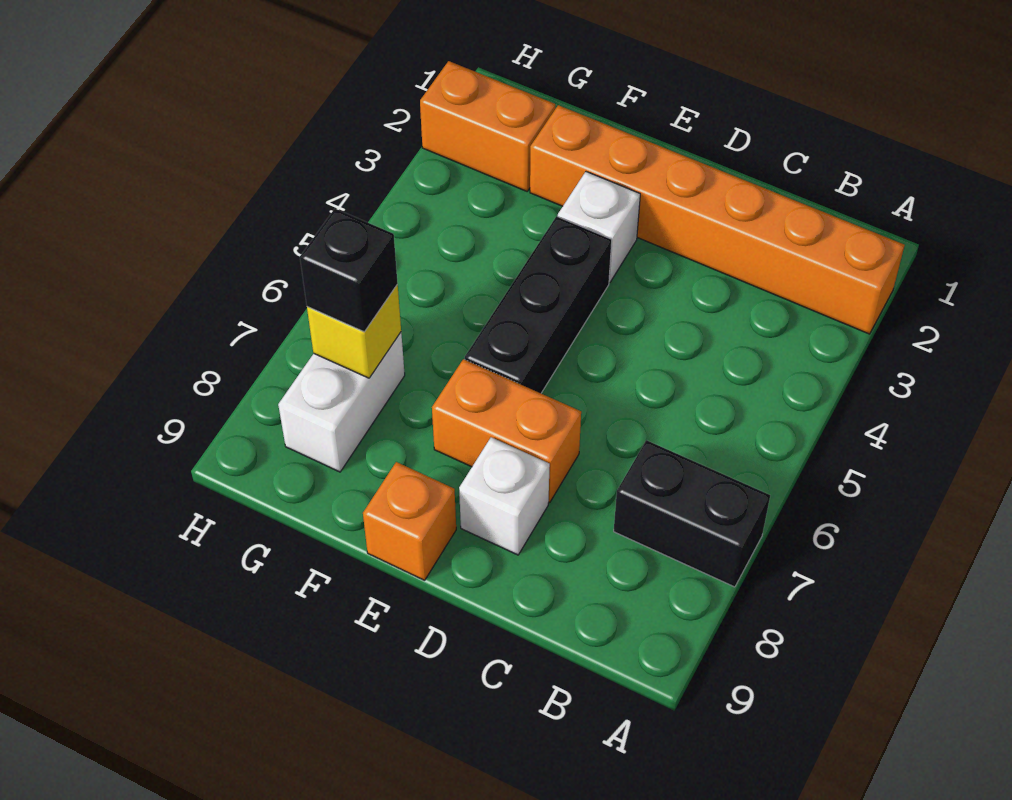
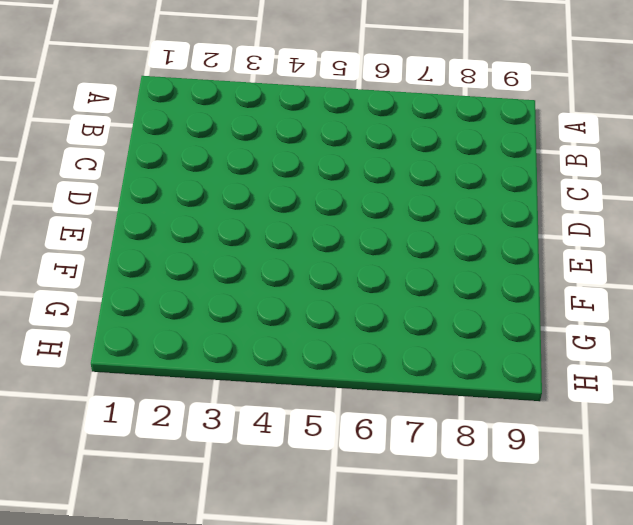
none -> orange brick A2:F2 level 1
none -> black brick A7:B7 level 1

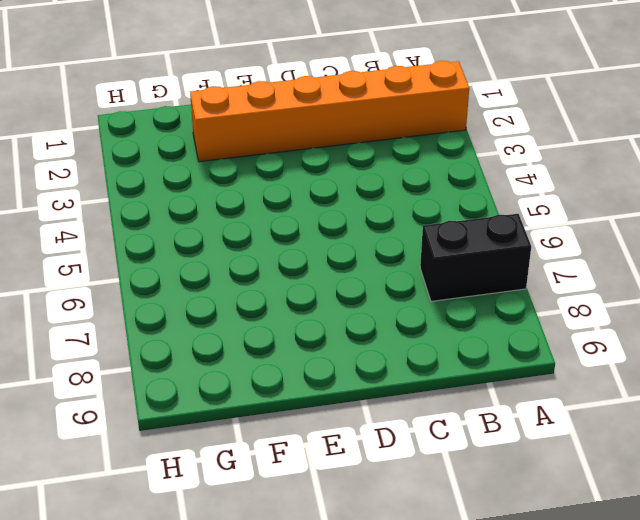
none -> orange brick D7:E7 level 1
none -> white brick D8 level 1

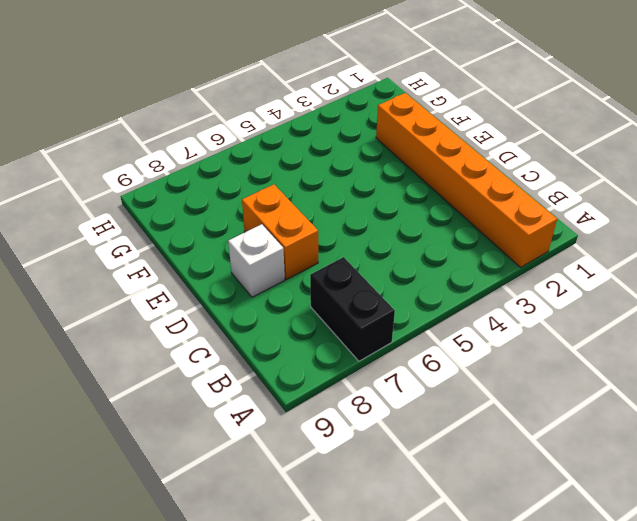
none -> white brick E3 level 1
none -> black brick E4:E6 level 1

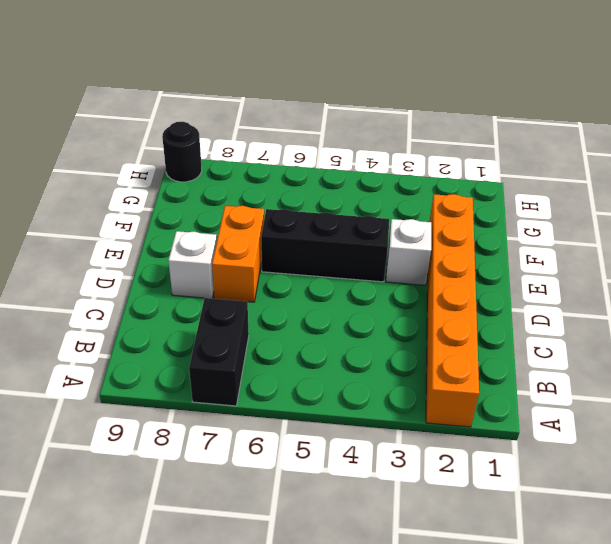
black round brick H9 level 1 -> none
none -> orange brick E9 level 1
none -> orange brick G2:H2 level 1

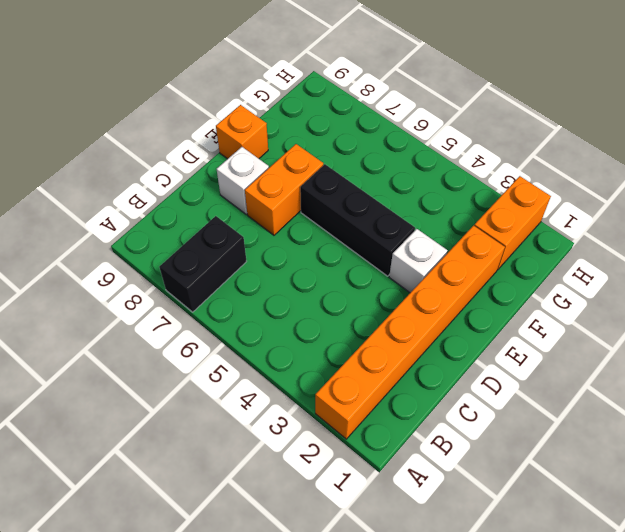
none -> white brick G7:G8 level 1
none -> yellow brick G7 level 2

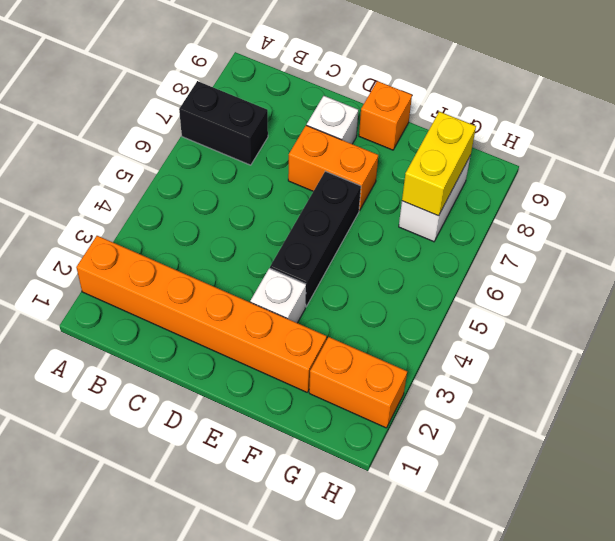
yellow brick G7:G8 level 2 -> yellow brick G7 level 2
none -> black brick G7 level 3

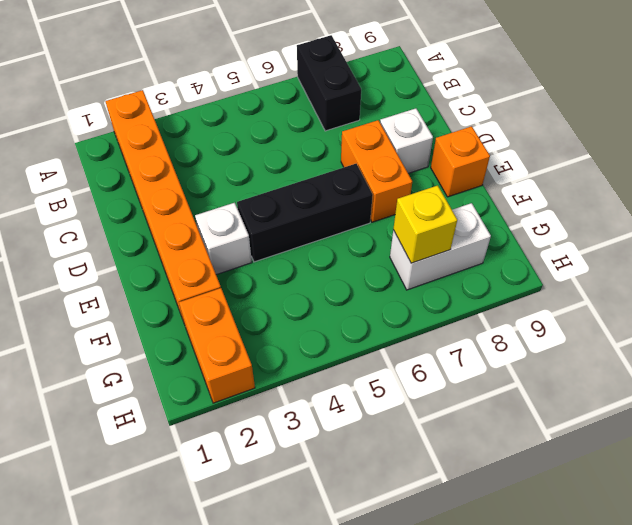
none -> black brick G7 level 3

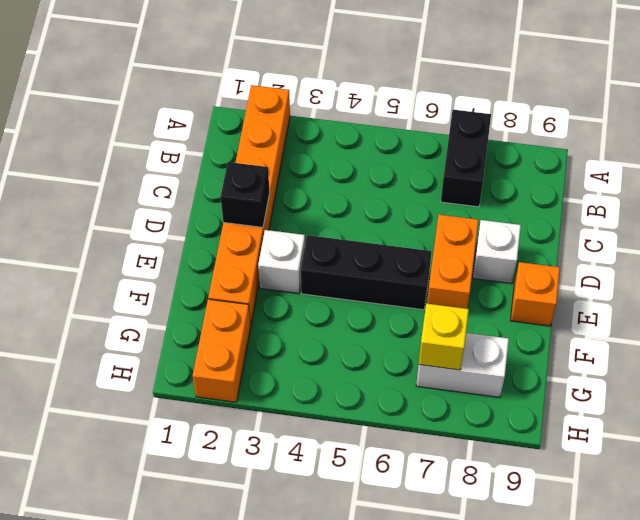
black brick D2 level 2 -> black brick G7 level 3

